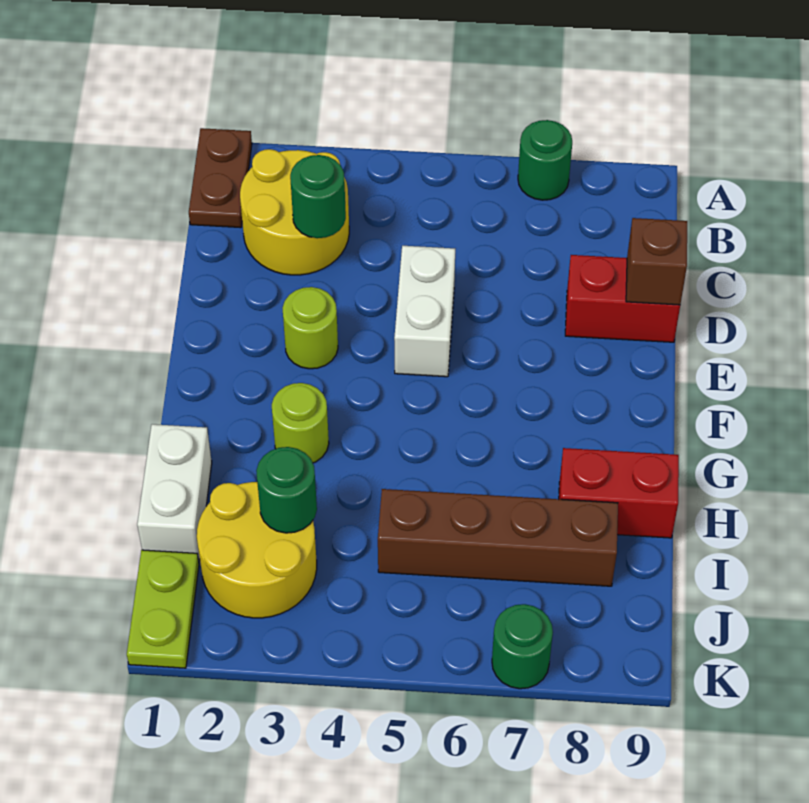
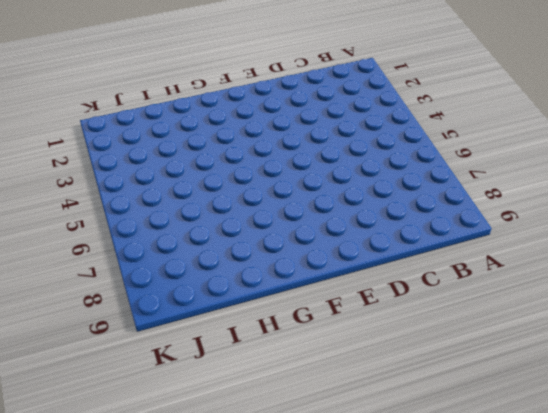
none -> brown plate A1:B1 level 1
none -> green round brick A7 level 1
none -> yellow round brick B2:C3 level 1

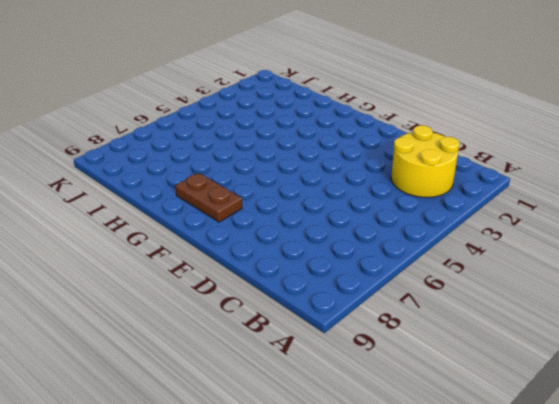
brown plate F8:G8 level 1 -> brown plate A1:B1 level 1
none -> green round brick A7 level 1
none -> white brick D5:E5 level 1
none -> red brick D8:D9 level 1

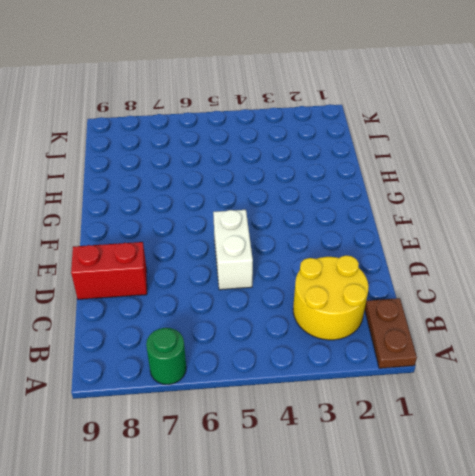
none -> lime round brick E3 level 1
none -> lime round brick G3 level 1
none -> white brick H1:I1 level 1

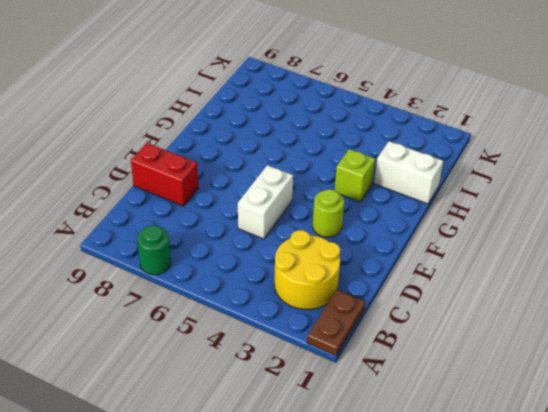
lime brick G3 level 1 -> lime round brick G3 level 1
white brick H1:H2 level 1 -> white brick H1:I1 level 1
none -> red brick H8:H9 level 1
none -> yellow round brick I2:J3 level 1
none -> brown brick I5:I8 level 1

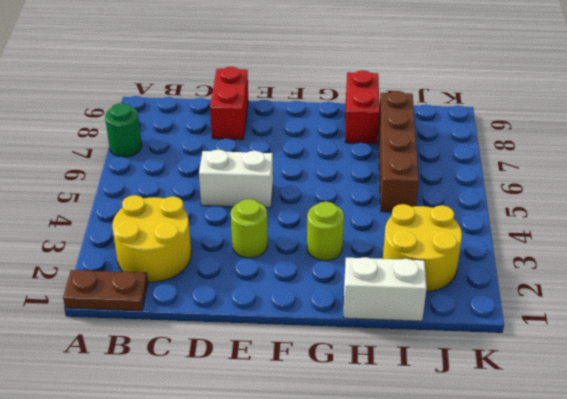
none -> lime plate J1:K1 level 1
none -> green round brick K7 level 1
none -> green round brick C3 level 2

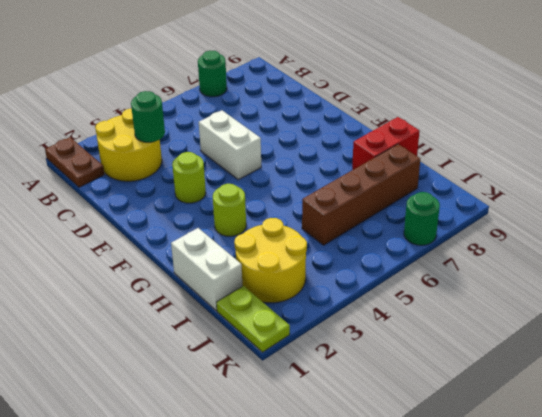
none -> red brick D8:D9 level 1
none -> brown brick D9 level 2
none -> green round brick I3 level 2

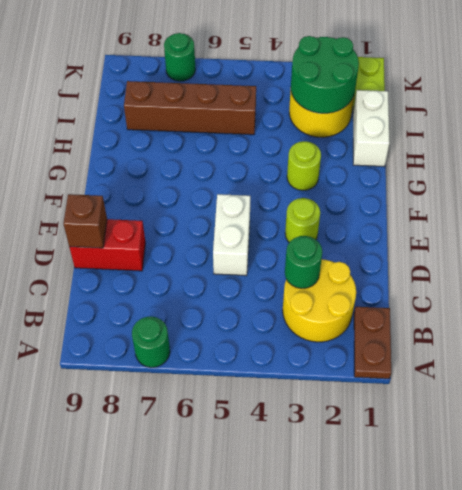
green round brick I2:J3 level 2 -> green round brick I3 level 2
none -> red brick H8:H9 level 1

